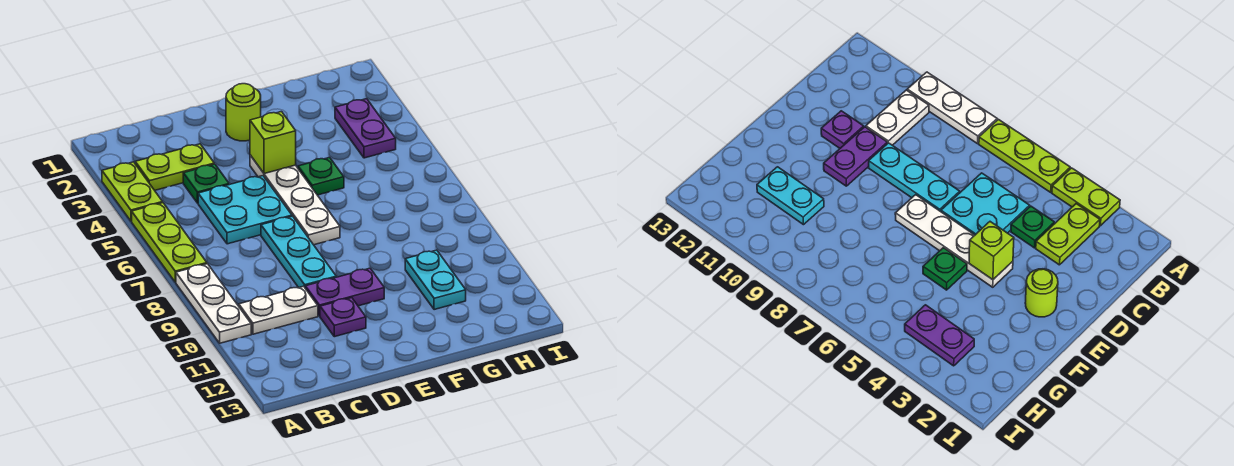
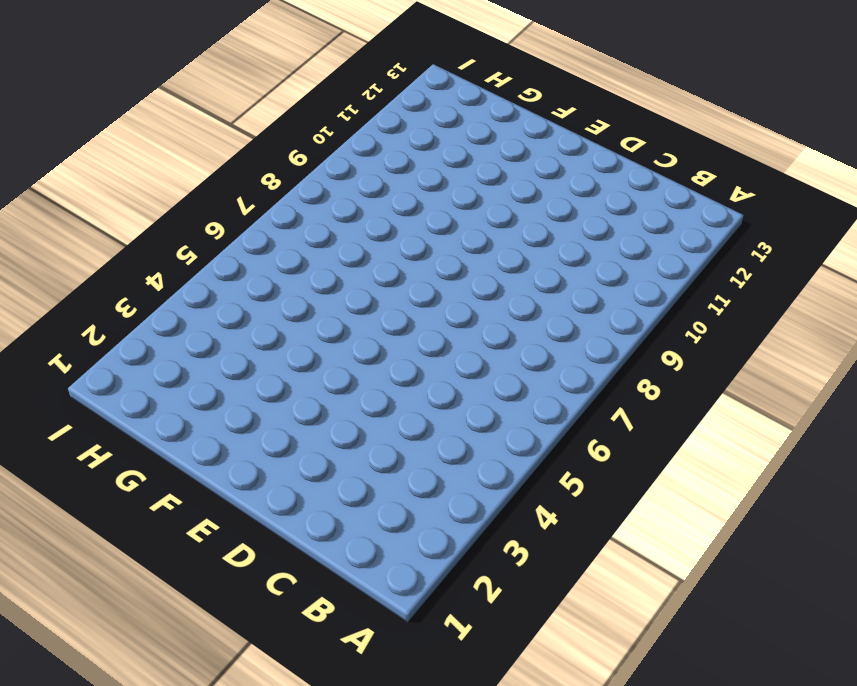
none -> lime plate A3:A4 level 1
none -> lime plate A5:A7 level 1
none -> white plate A8:A10 level 1

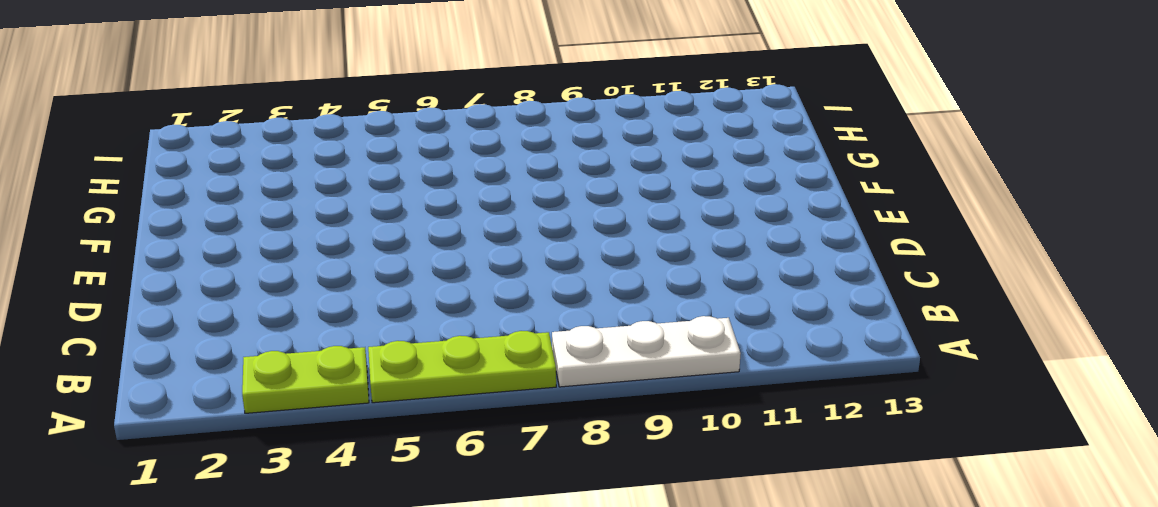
none -> lime plate B3:C3 level 1
none -> white plate B10:C10 level 1
none -> green plate C4 level 1

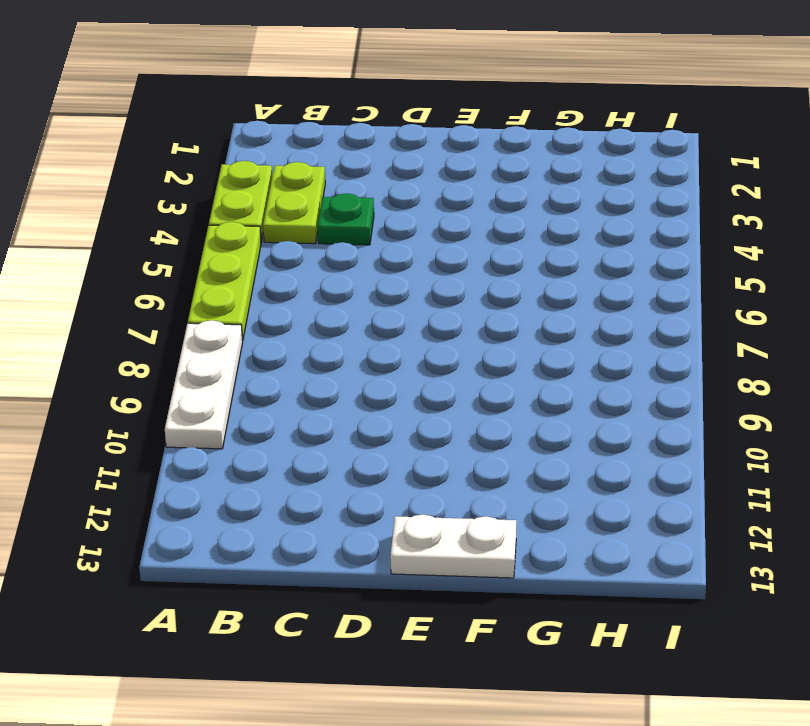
lime plate B3:B4 level 1 -> lime plate B3:C3 level 1
white plate E13:F13 level 1 -> white plate B10:C10 level 1
none -> cyan plate C5:D6 level 1
none -> cyan plate D7:D9 level 1
none -> purple plate D10:E10 level 1

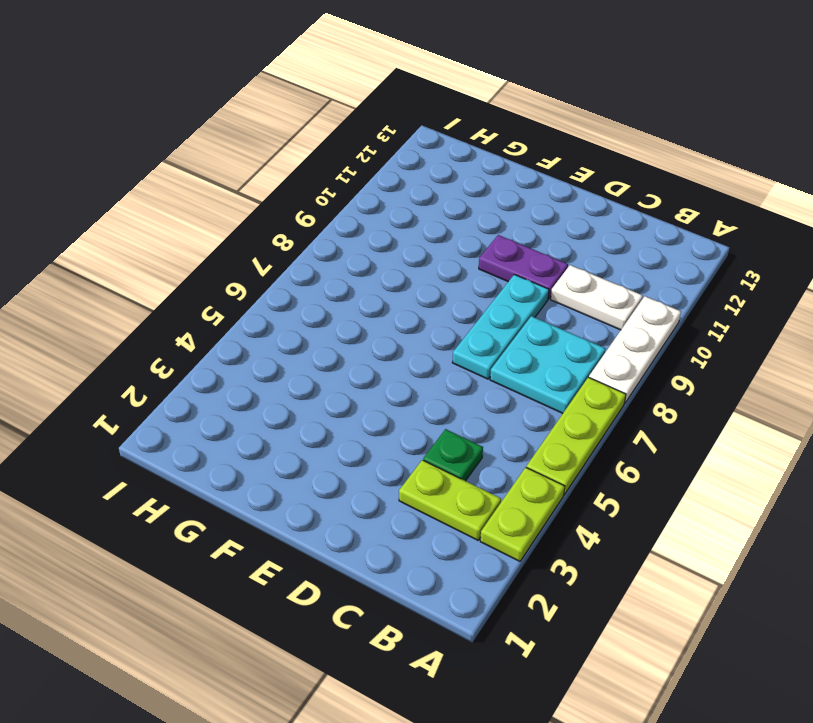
cyan plate B7:C8 level 1 -> cyan plate C5:D6 level 1
none -> purple plate D11 level 1
none -> lime round brick E2 level 1
none -> white plate E4:E7 level 1

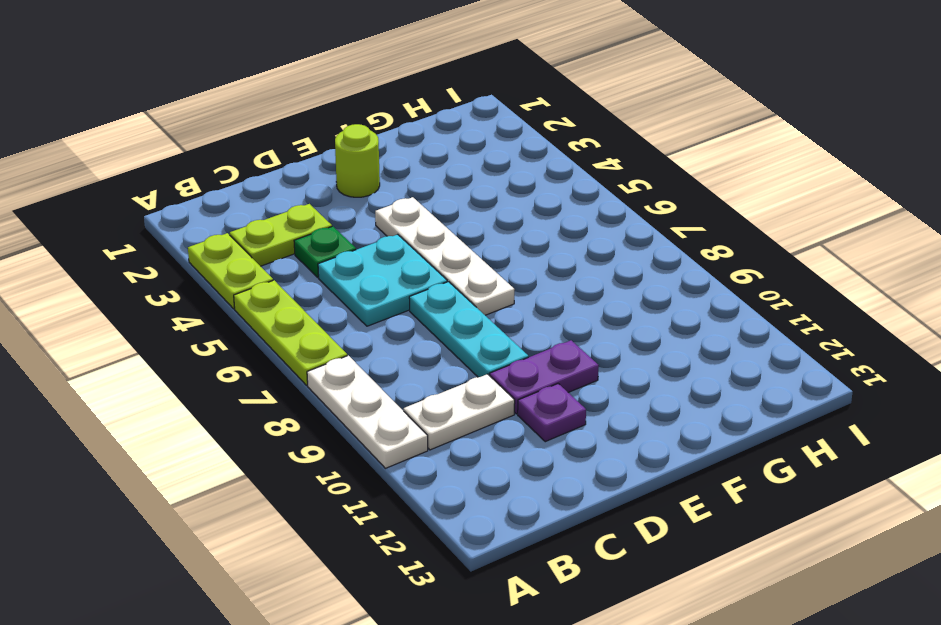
none -> green plate F5 level 1
none -> cyan plate G10:G11 level 1
none -> purple plate H3:H4 level 1

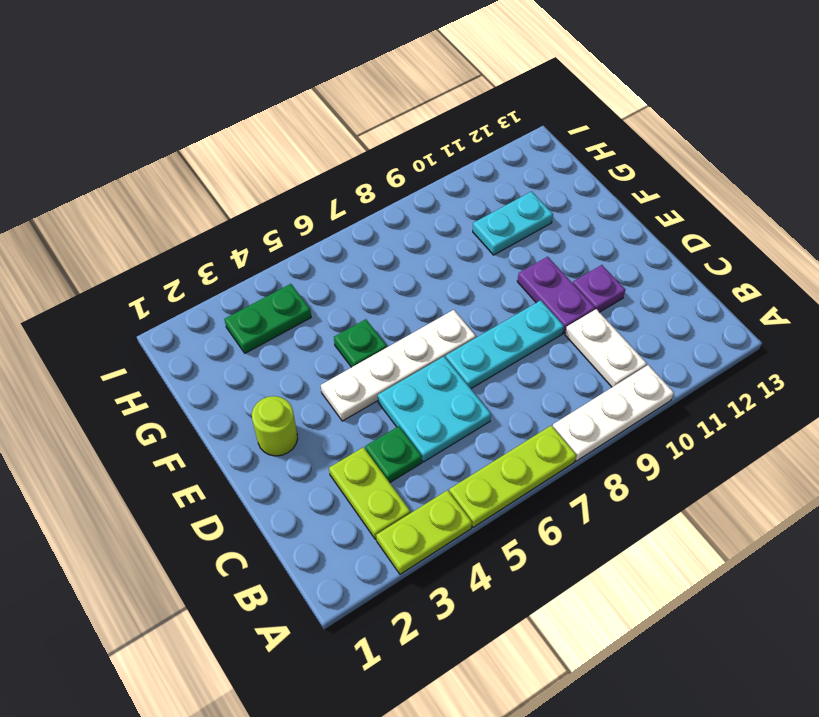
green plate H3:H4 level 1 -> purple plate H3:H4 level 1
none -> lime brick E4 level 2

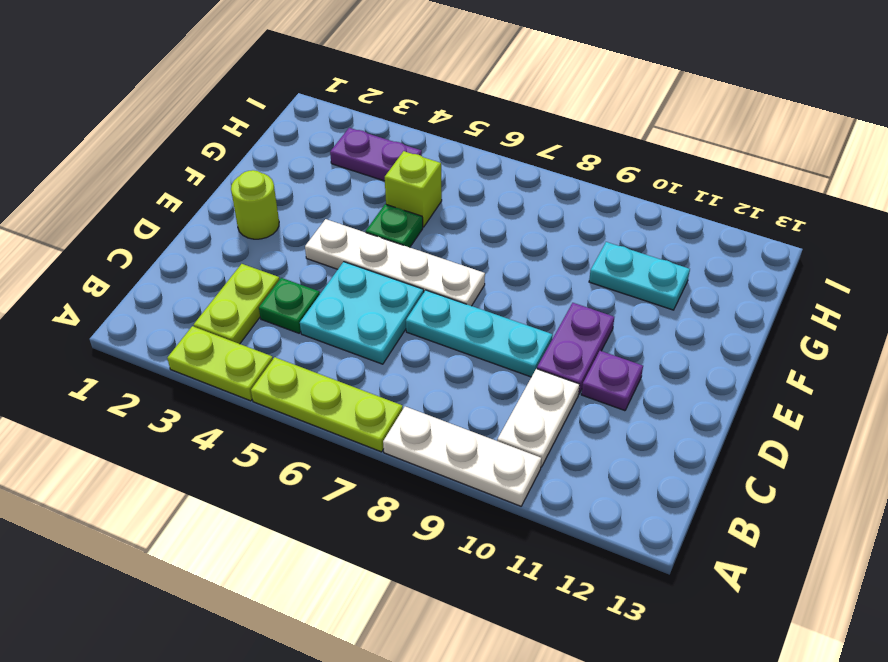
lime brick G5 level 1 -> lime brick E4 level 2

